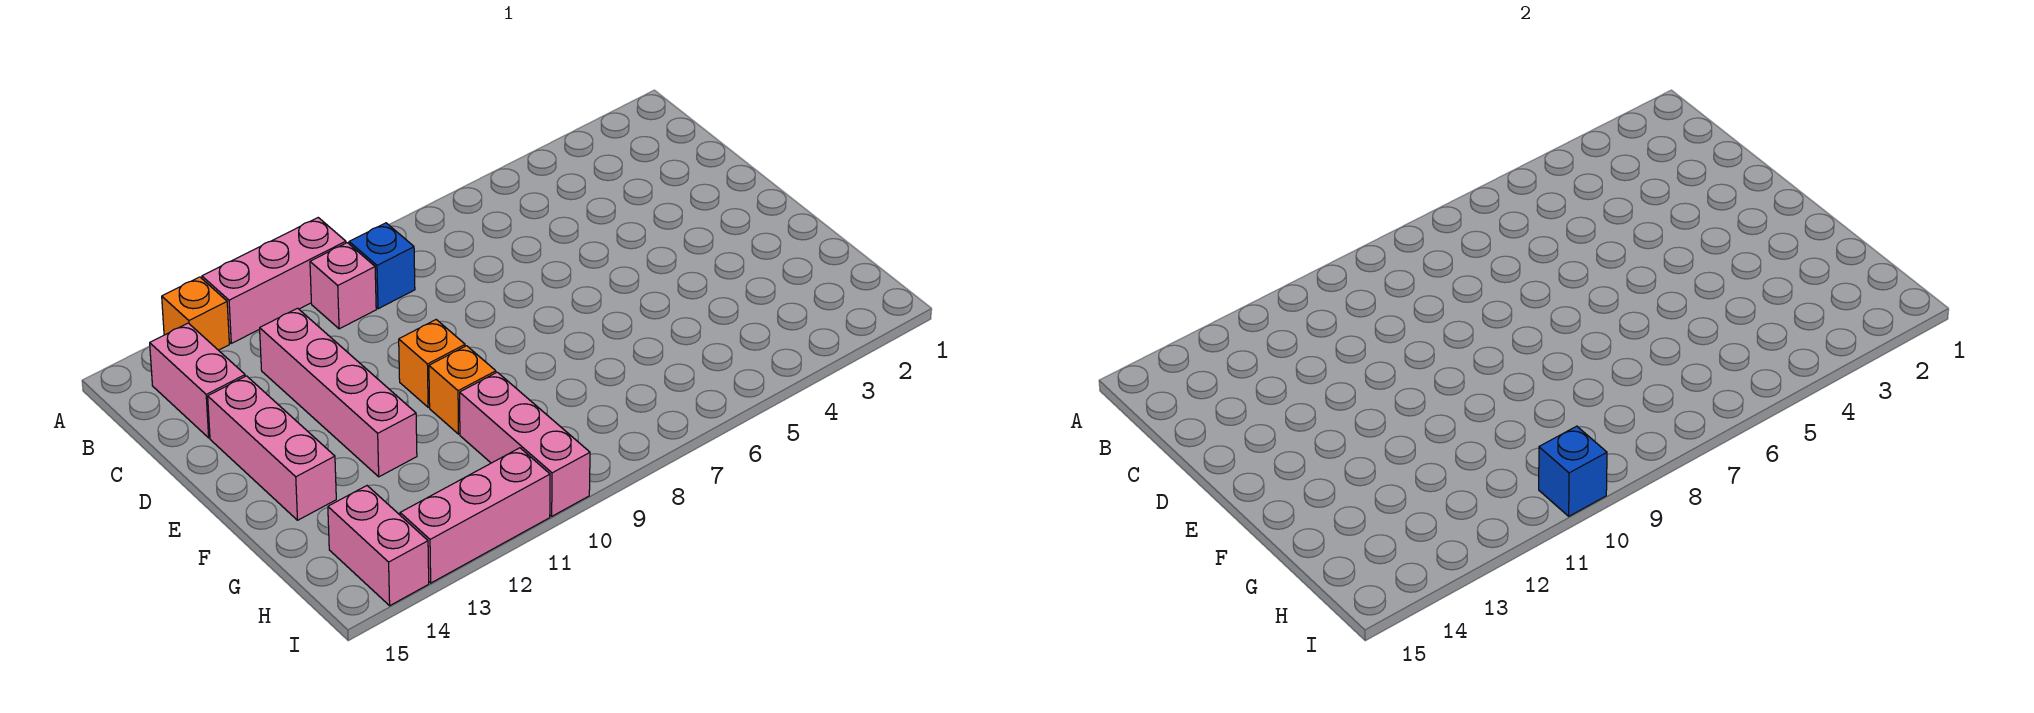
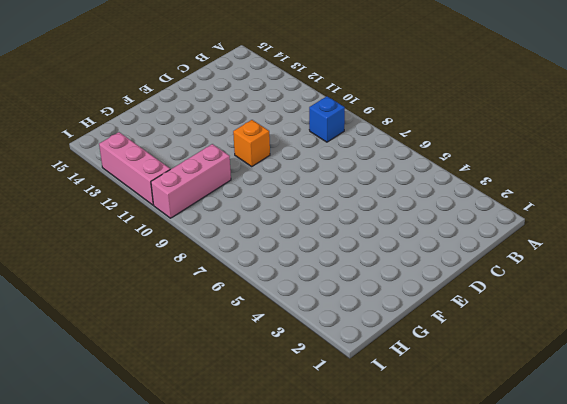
none -> pink brick A10:A12 level 1
none -> orange brick A13 level 1
none -> pink brick B10 level 1

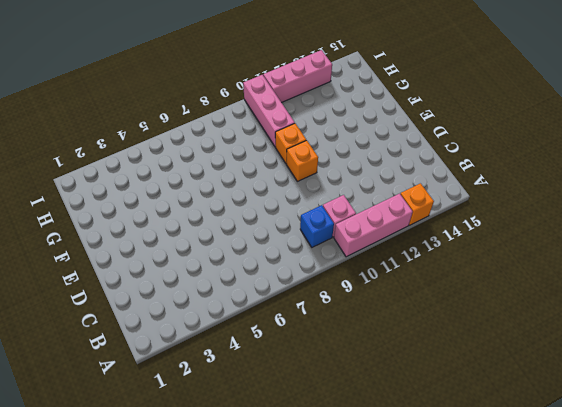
none -> pink brick B14:C14 level 1
none -> pink brick C12:F12 level 1
none -> pink brick D14:F14 level 1

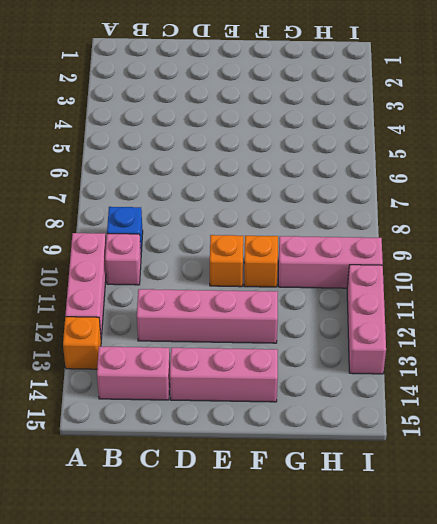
none -> pink brick H14:I14 level 1
none -> blue brick I10 level 2

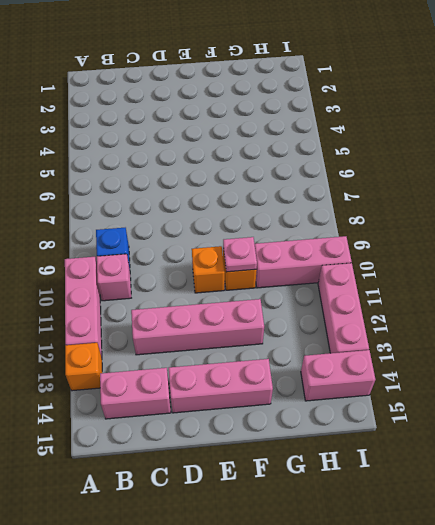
pink plate F10 level 2 -> none
none -> blue brick I10 level 2

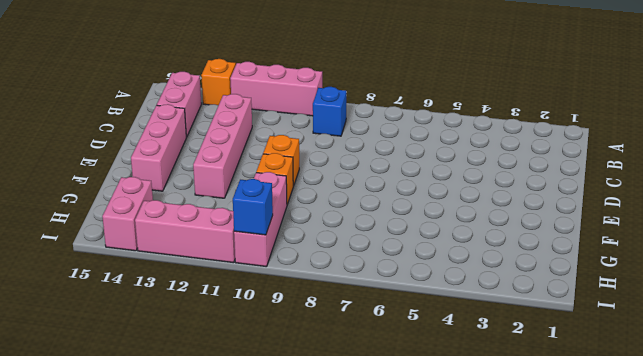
none -> pink brick B10 level 1

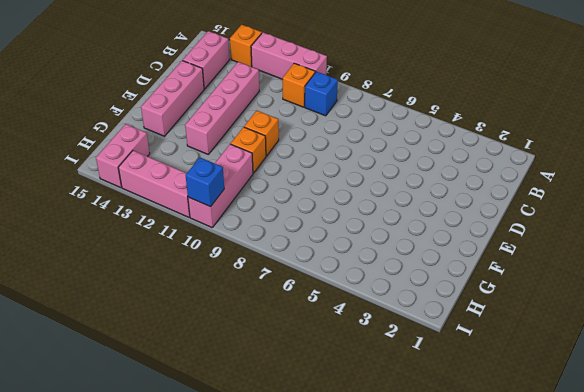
orange brick B10 level 1 -> pink brick B10 level 1

